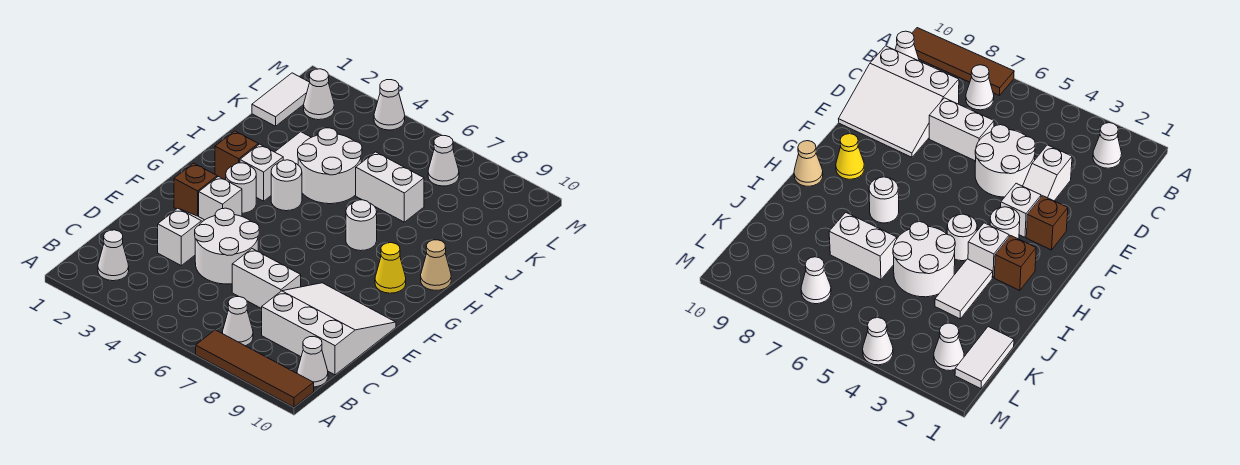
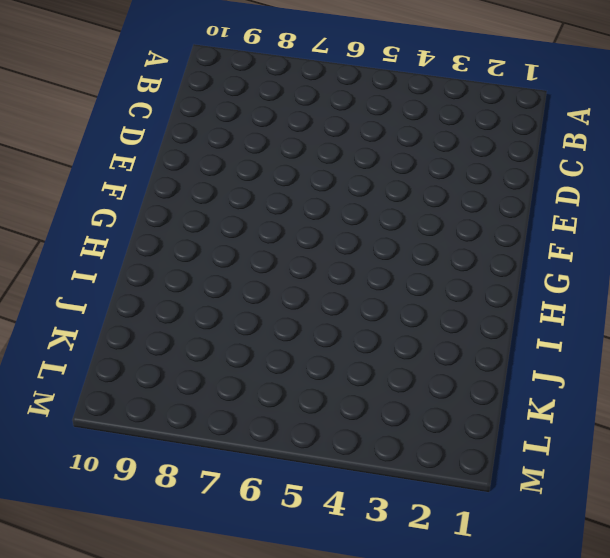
none -> brown tile A7:A10 level 1
none -> white cone B2 level 1
none -> white cone B7 level 1

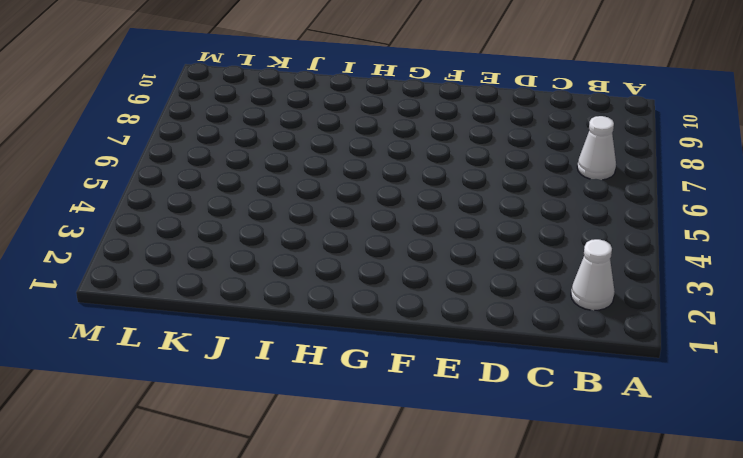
none -> brown tile A7:A10 level 1
none -> white cone B10 level 1
none -> white slope C8:E10 level 1 top C

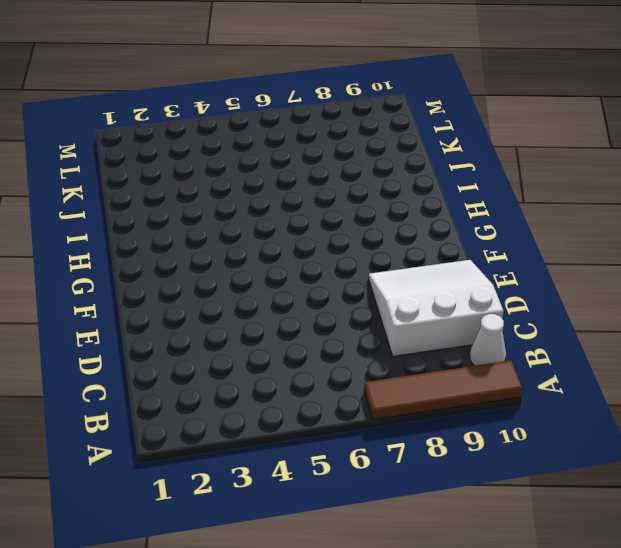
none -> white cone B2 level 1
none -> white cone B7 level 1
none -> white slope D3:E3 level 1 top D

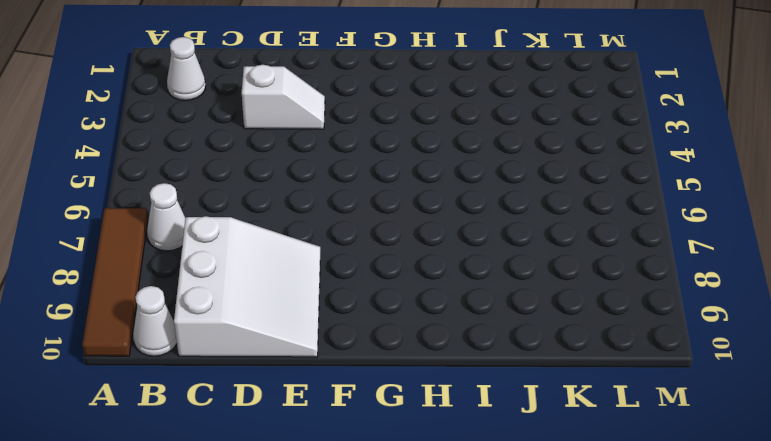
none -> white round brick D4:E5 level 1
none -> white brick D6:D7 level 1
none -> brown brick F2 level 1

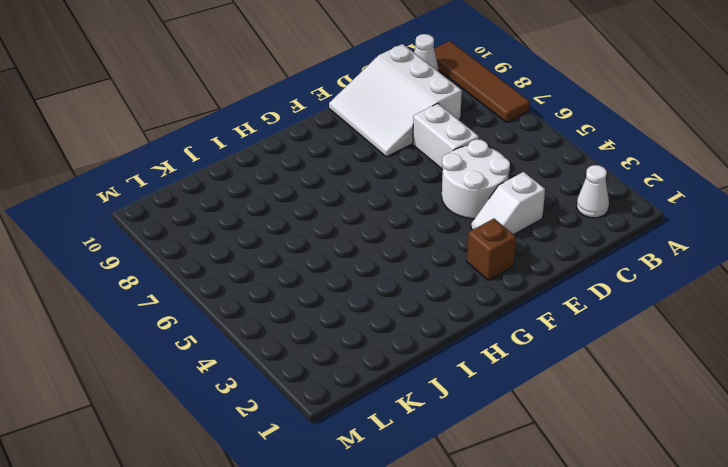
none -> white cone B7 level 1
none -> white brick F3 level 1
none -> white round brick G3 level 1

